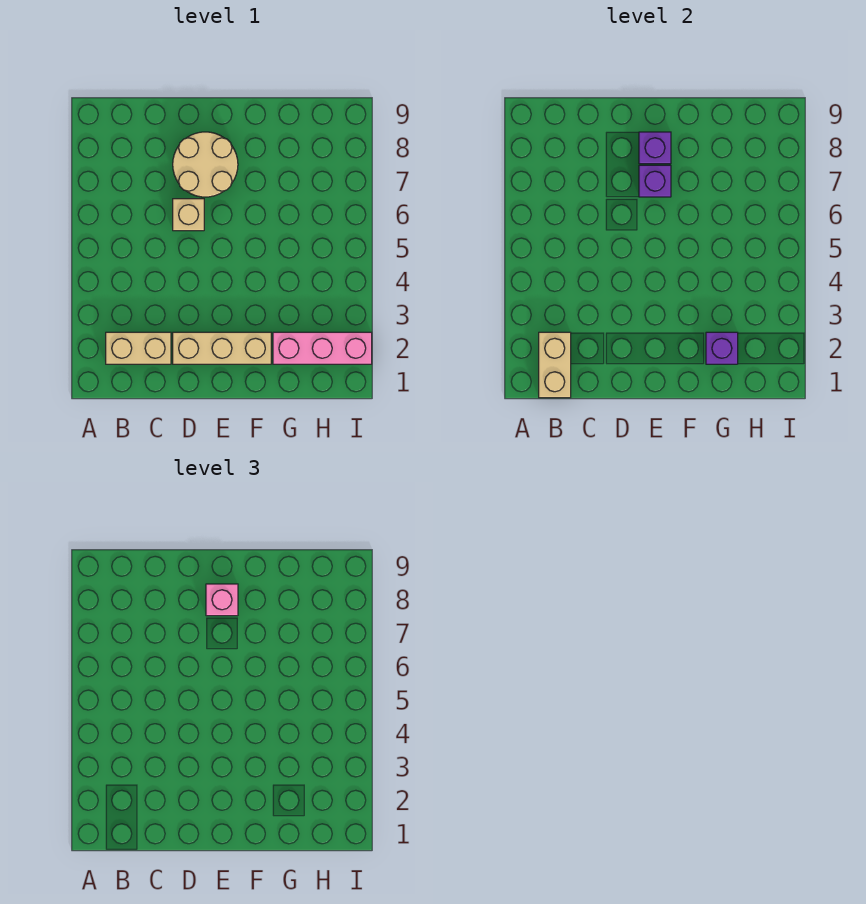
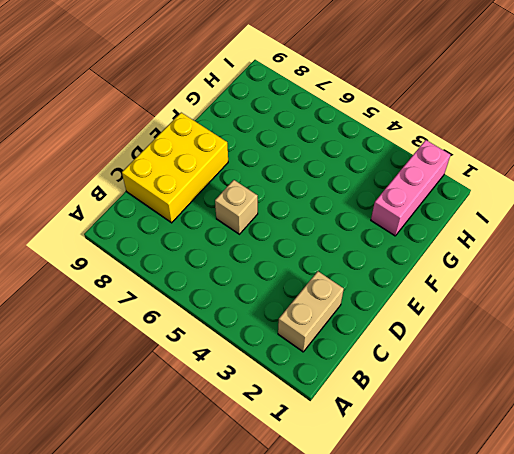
yellow brick C8:E9 level 1 -> tan round brick D7:E8 level 1
none -> tan brick D2:F2 level 1
none -> tan brick B1:B2 level 2

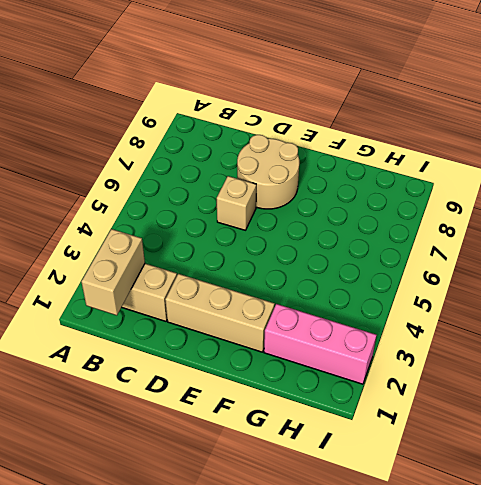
none -> purple brick E7 level 2
none -> purple brick E8 level 2

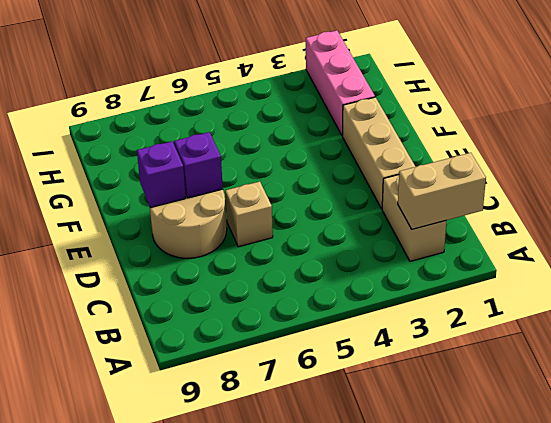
none -> purple brick G2 level 2
none -> pink brick E8 level 3

